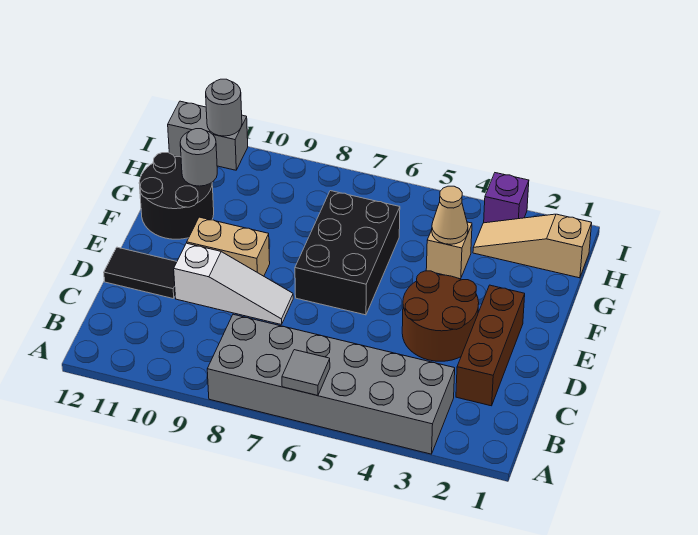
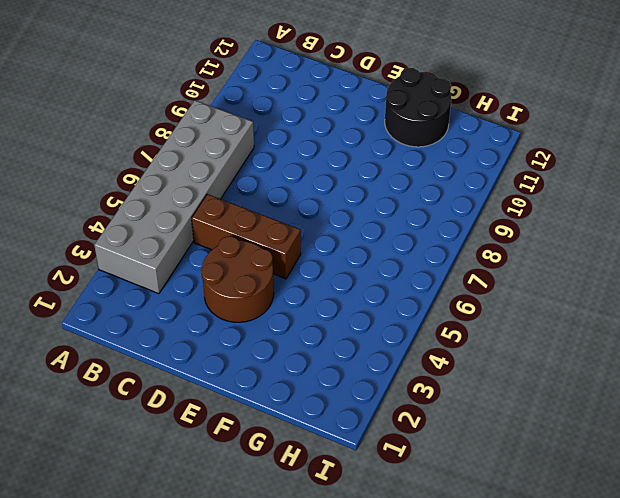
brown brick C5:E5 level 1 -> brown brick C2:E2 level 1
none -> white slope D8:D10 level 1 top 10
none -> black tile D11:D12 level 1
none -> black brick E6:G7 level 1

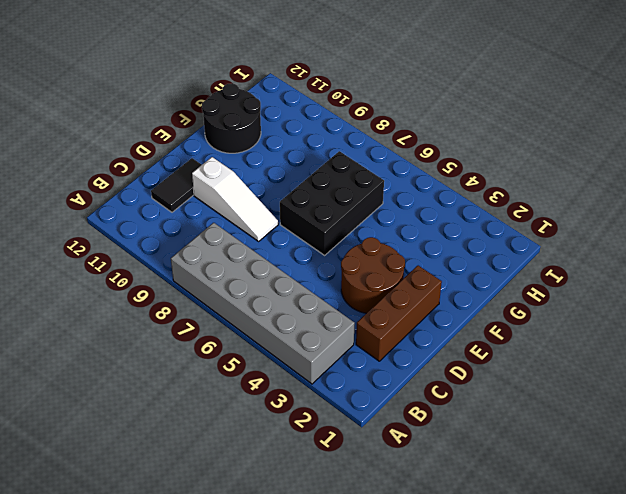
black tile C11:D11 level 1 -> black tile D11:D12 level 1
none -> tan brick E9:E10 level 1
none -> tan brick G4 level 1
none -> tan slope H1:H3 level 1 top 1

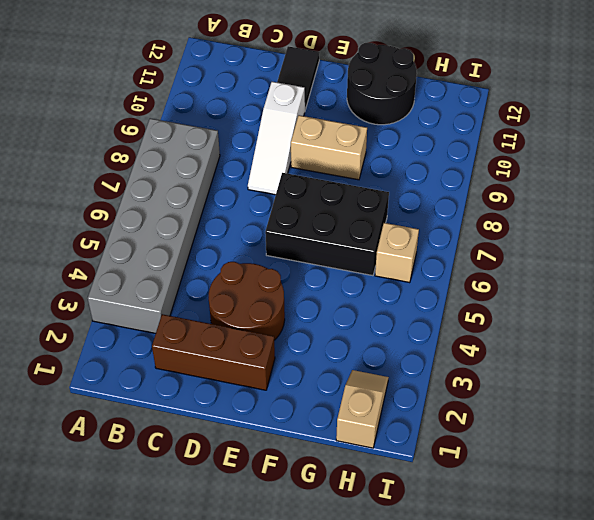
tan brick E9:F9 level 1 -> tan brick E9:E10 level 1
tan slope H1:H2 level 1 top 1 -> tan slope H1:H3 level 1 top 1
tan brick H6 level 1 -> tan brick G4 level 1
none -> purple brick I3 level 1
none -> grey brick I11:I12 level 1
none -> grey tile A6 level 2

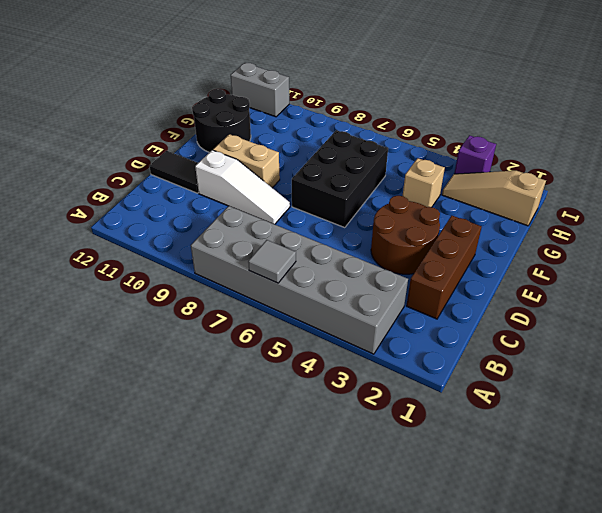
none -> tan cone G4 level 2
none -> grey round brick G11 level 2
none -> grey round brick I11 level 2

